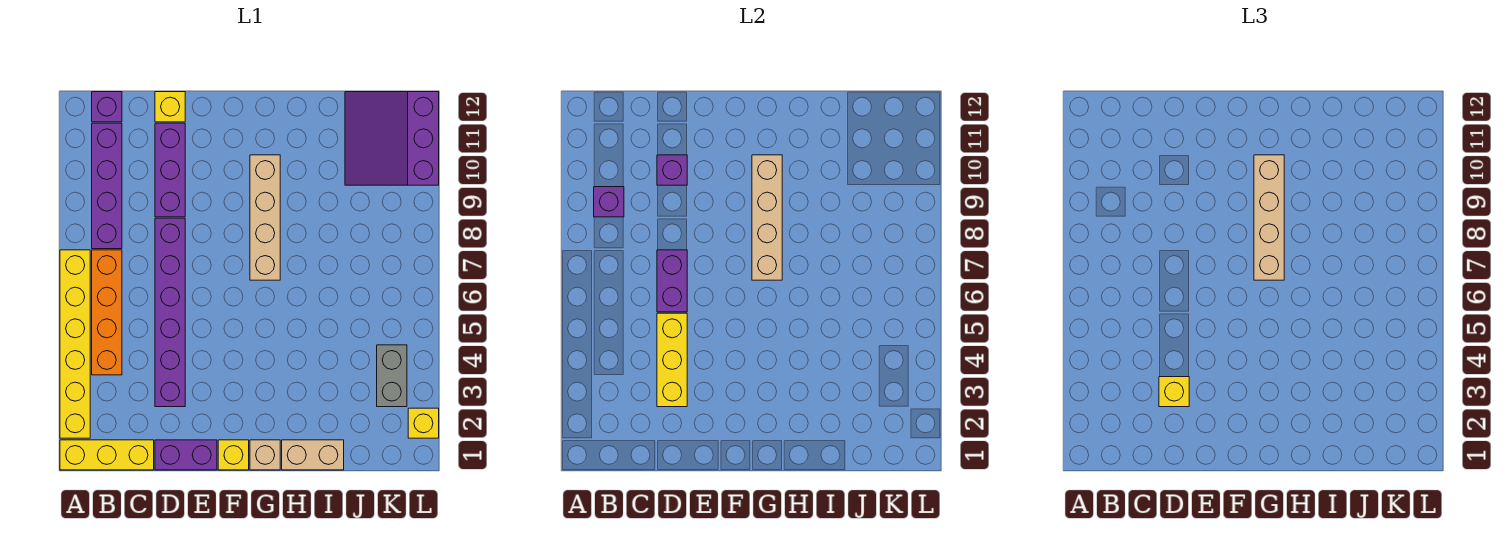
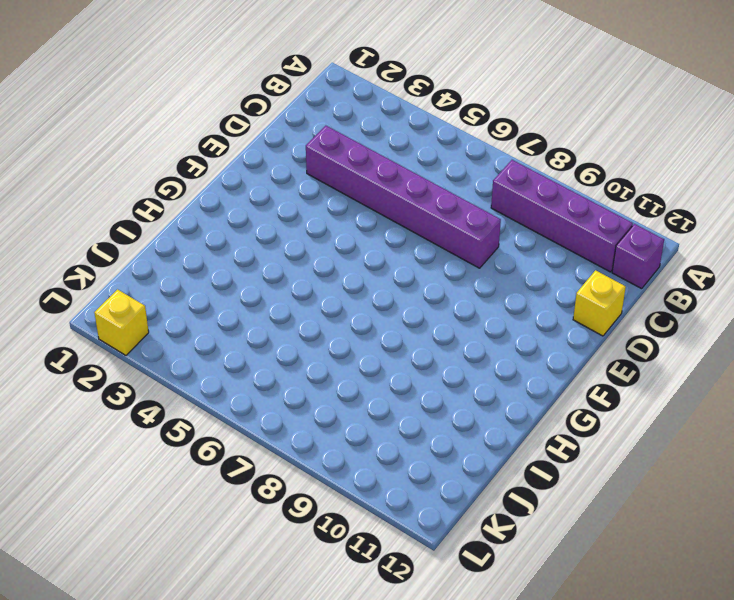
none -> yellow brick A1:C1 level 1
none -> yellow brick A2:A7 level 1
none -> orange brick B4:B7 level 1

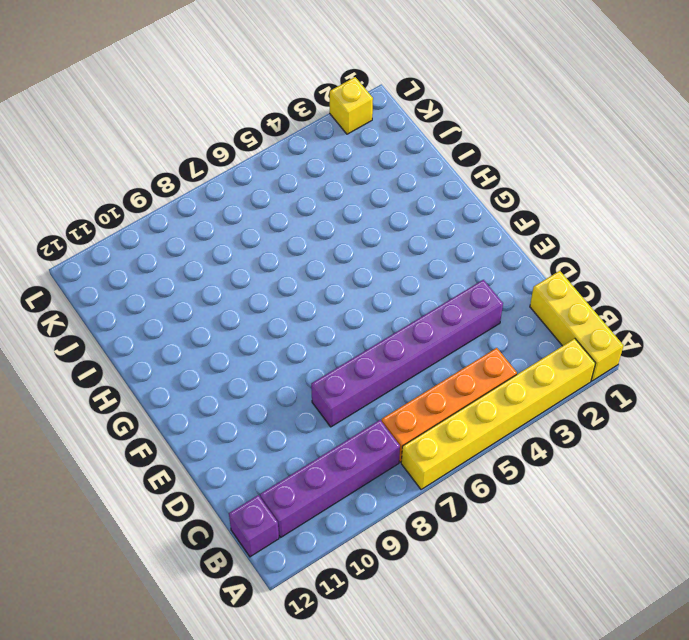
none -> purple brick D1:E1 level 1
none -> purple brick D9:D11 level 1
none -> yellow brick D12 level 1

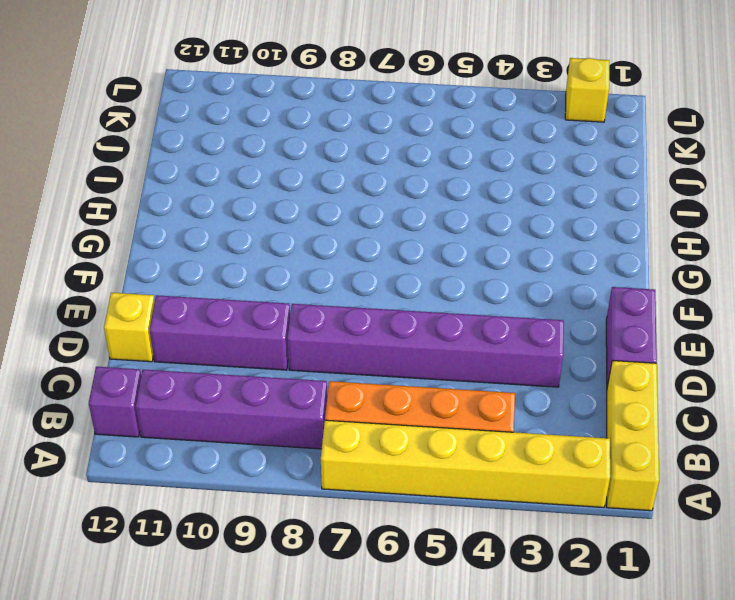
none -> yellow brick F1 level 1
none -> tan brick G1 level 1
none -> tan brick G7:G10 level 1

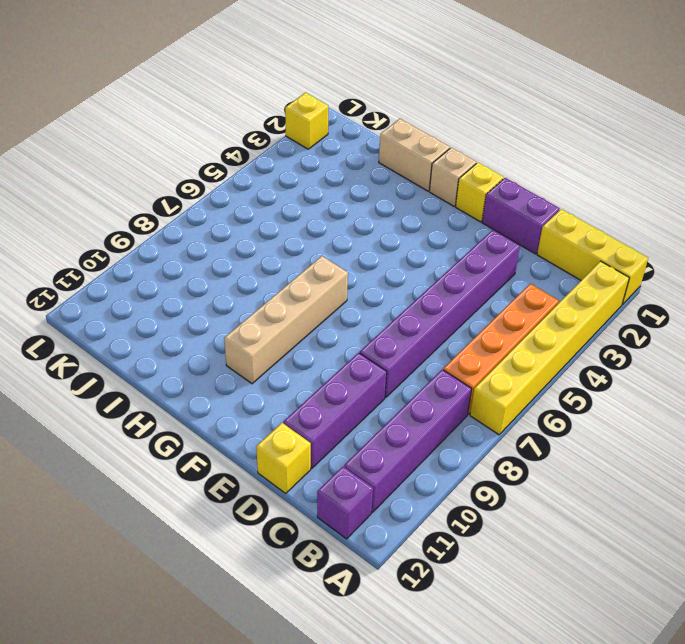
none -> purple slope J10:L12 level 1 top L
none -> grey brick K3:K4 level 1
none -> purple brick B9 level 2

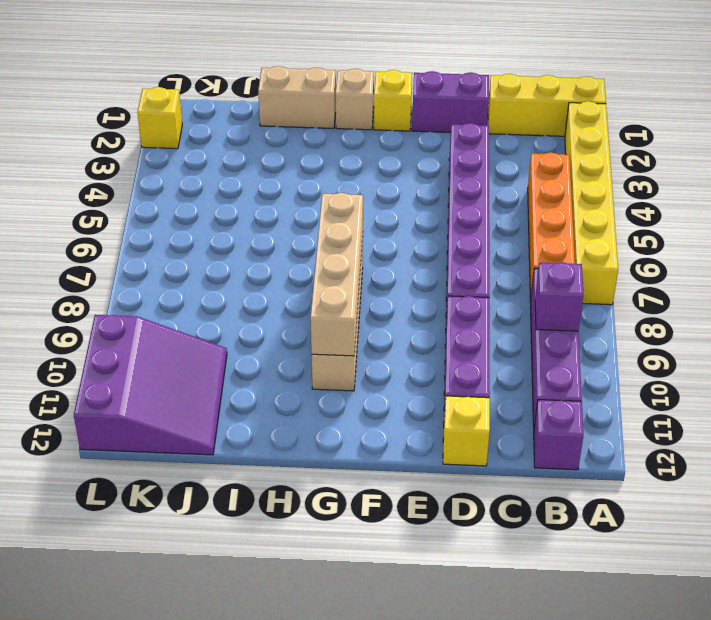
none -> grey brick K3:K4 level 1
none -> yellow brick D3:D5 level 2
none -> purple brick D6:D7 level 2

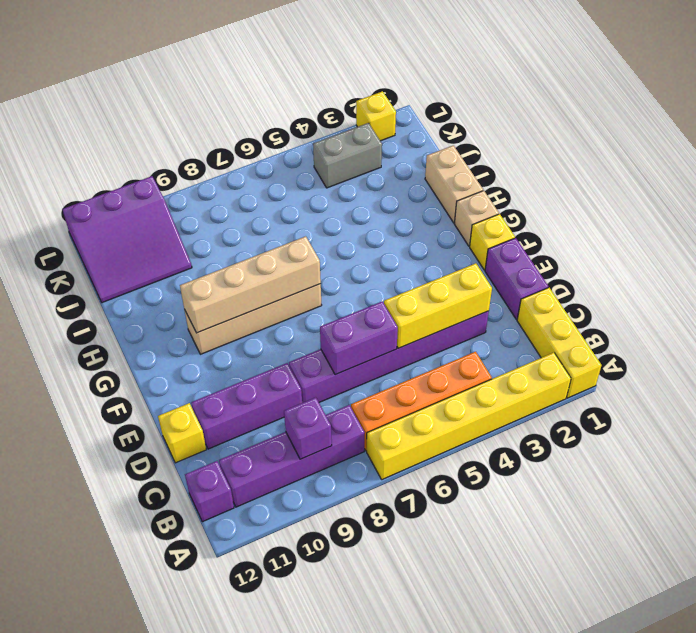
none -> purple brick D10 level 2
none -> yellow brick D3 level 3
none -> tan brick G7:G10 level 3

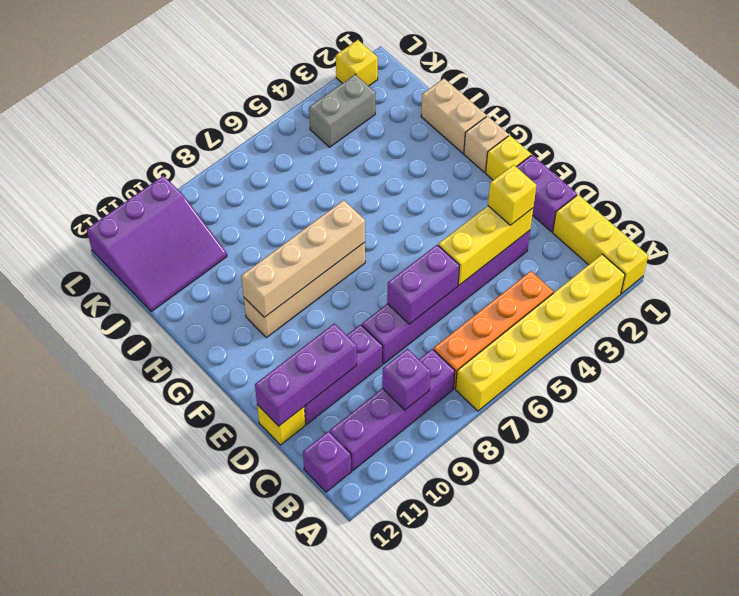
purple brick D10:D12 level 2 -> purple brick D10 level 2
none -> tan brick G7:G10 level 3

